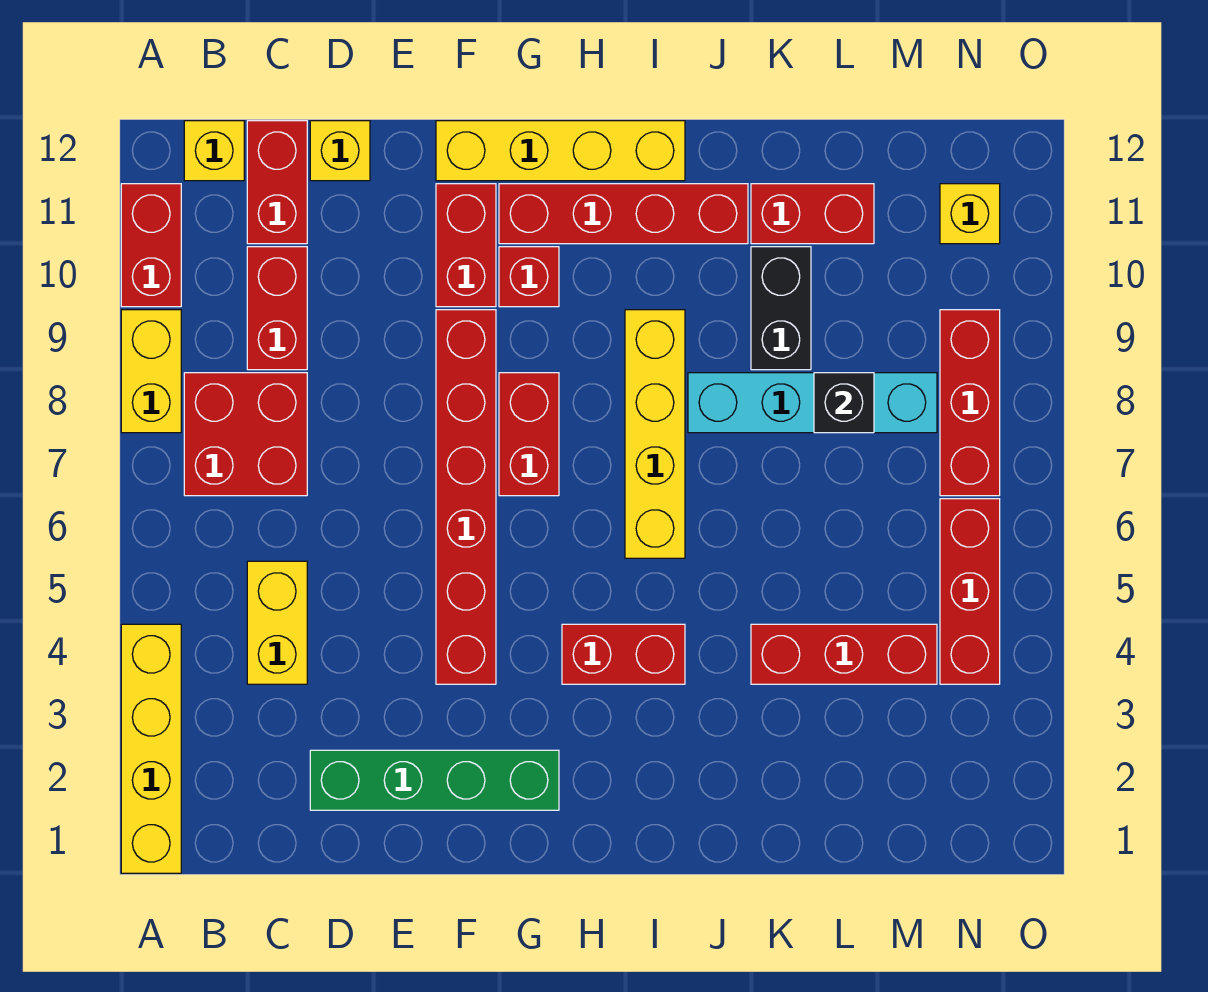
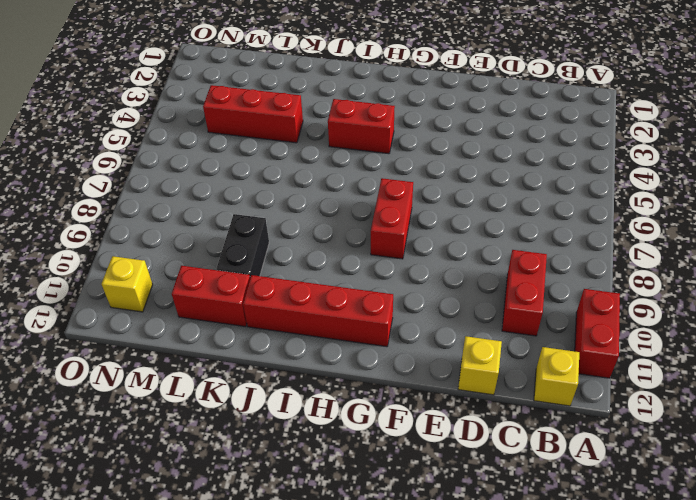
none -> yellow brick A1:A4 level 1
none -> yellow brick A8:A9 level 1
none -> red brick B7:C8 level 1

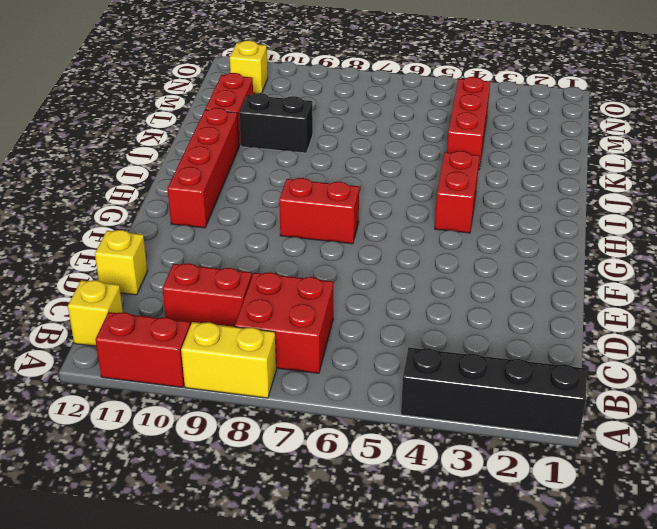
black brick A1:A4 level 1 -> yellow brick A1:A4 level 1
none -> yellow brick C4:C5 level 1
none -> red brick C11:C12 level 1
none -> green brick D2:G2 level 1

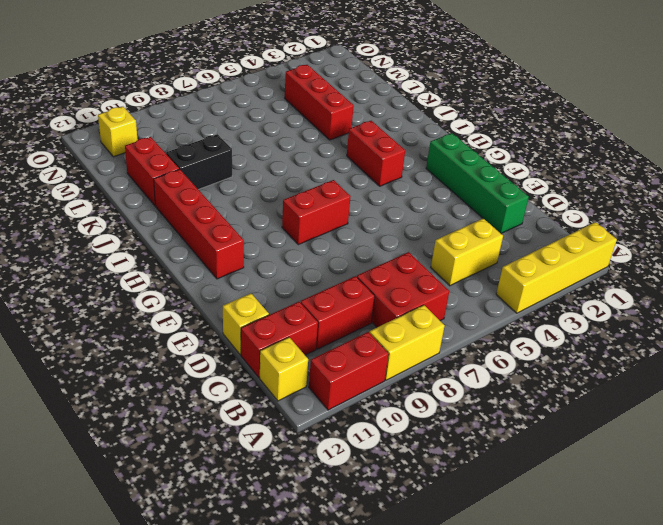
none -> red brick F4:F9 level 1
none -> red brick F10:F11 level 1
none -> yellow brick F12:I12 level 1

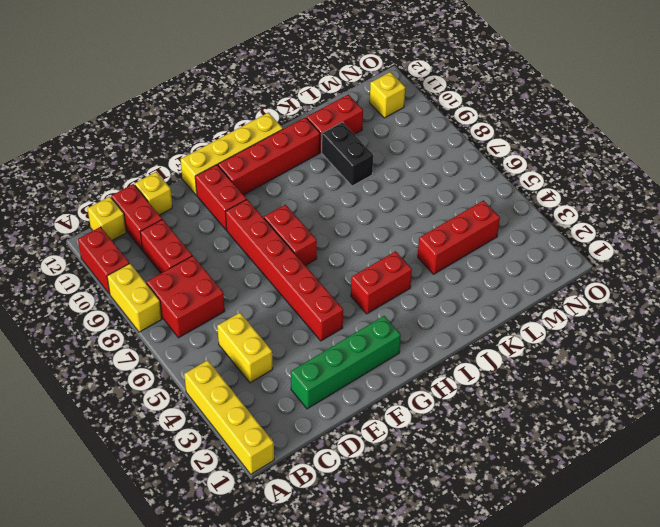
none -> red brick G10 level 1
none -> yellow brick I6:I9 level 1
none -> cyan brick J8:M8 level 1

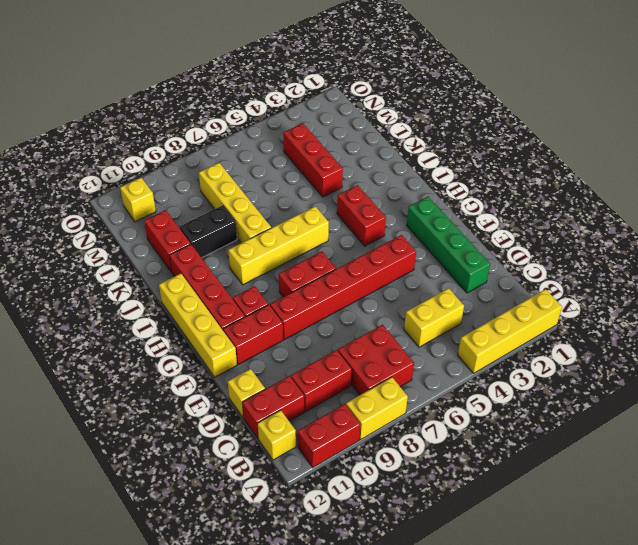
yellow brick J8:M8 level 1 -> cyan brick J8:M8 level 1
none -> red brick N4:N6 level 1
none -> red brick N7:N9 level 1
none -> black brick L8 level 2

